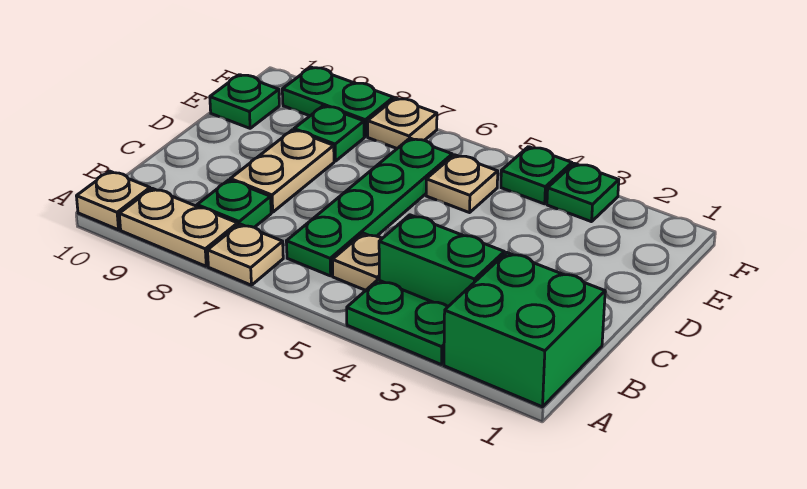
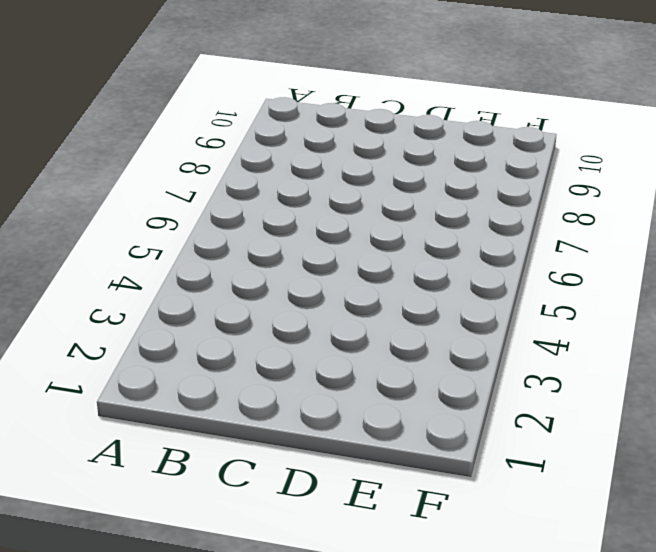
none -> green brick A1:B2 level 1
none -> green plate A3:A4 level 1
none -> tan plate A7 level 1

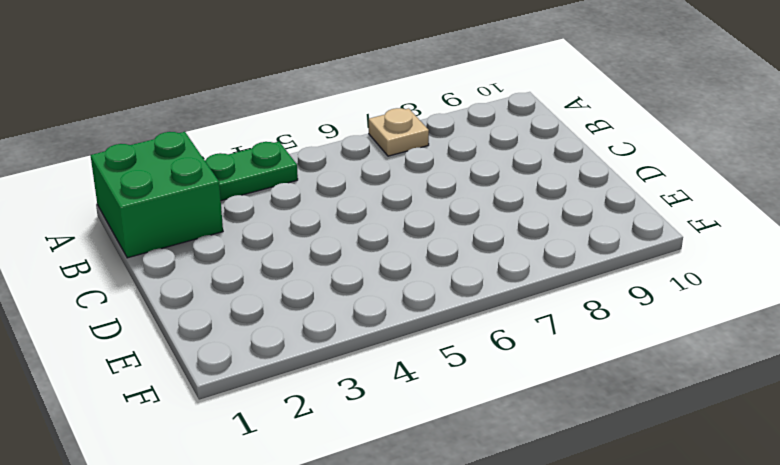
none -> tan plate A8:A9 level 1
none -> tan plate A10 level 1
none -> green brick B3:B4 level 1

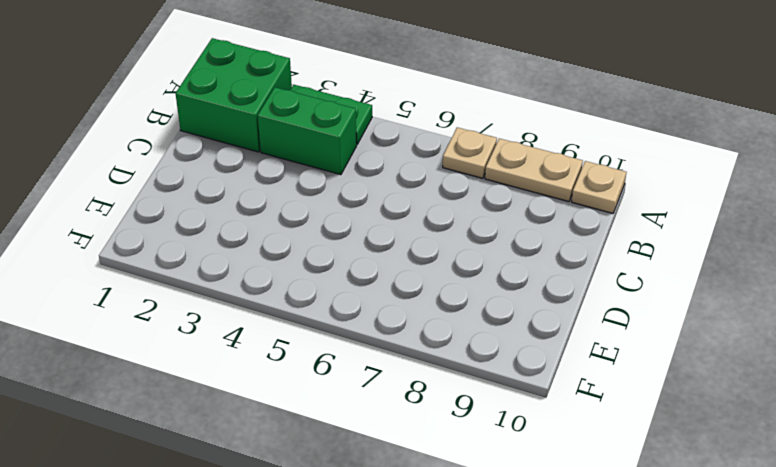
none -> tan plate B5 level 1
none -> green plate B6:E6 level 1
none -> green plate B8 level 1

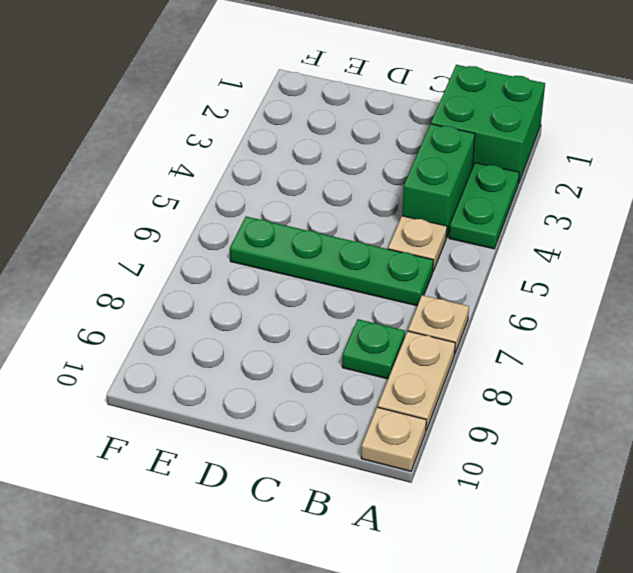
none -> tan plate C8:D8 level 1
none -> tan plate E5 level 1
none -> green plate E8 level 1

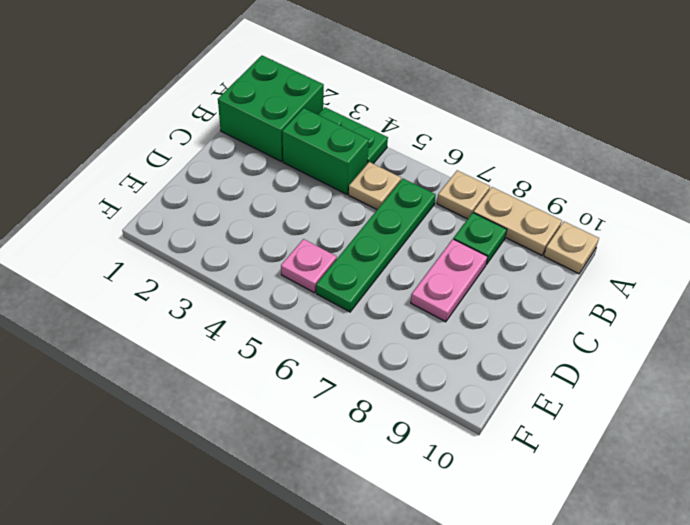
pink plate C8:D8 level 1 -> tan plate C8:D8 level 1
pink plate E5 level 1 -> tan plate E5 level 1
none -> green plate E8 level 1
none -> green plate E10 level 1
none -> green plate F3 level 1

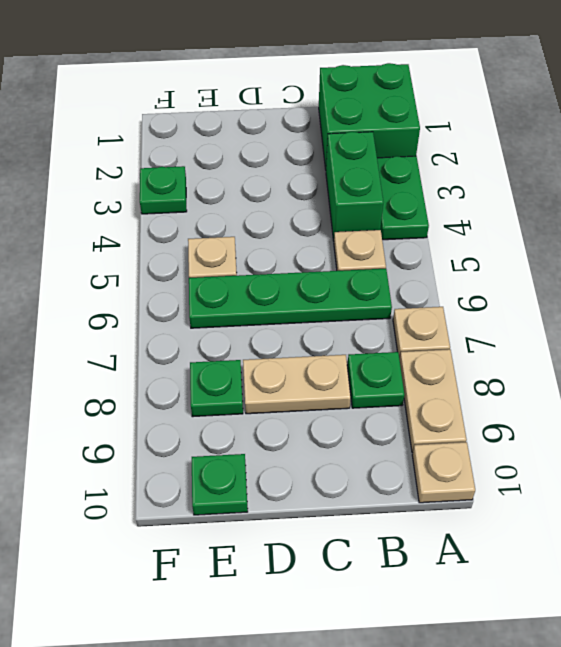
none -> green plate F4 level 1
none -> tan plate F7 level 1
none -> green plate F8:F9 level 1

